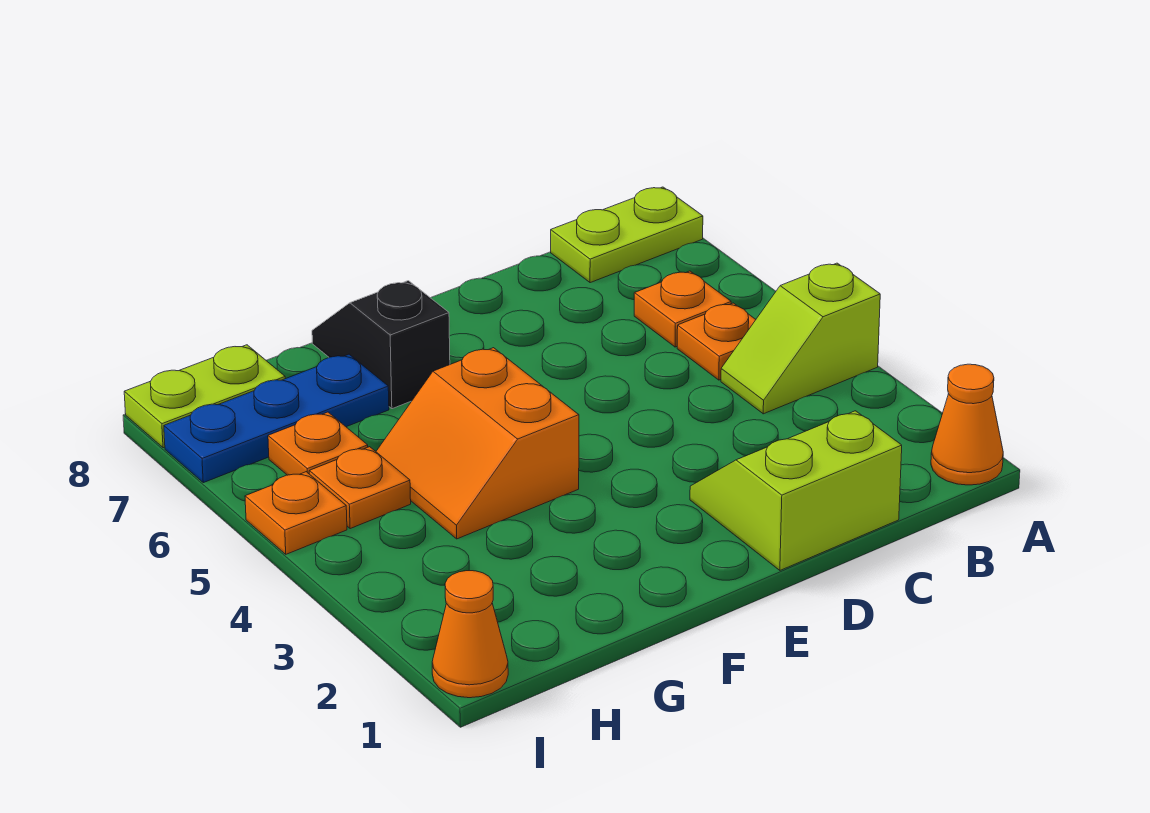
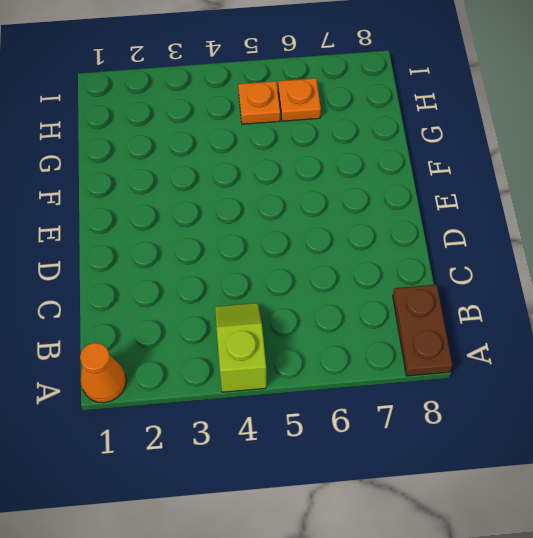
brown plate A8:B8 level 1 -> lime plate A8:B8 level 1
none -> orange plate B5 level 1
none -> orange plate B6 level 1
none -> lime slope C1:D2 level 1 top 1

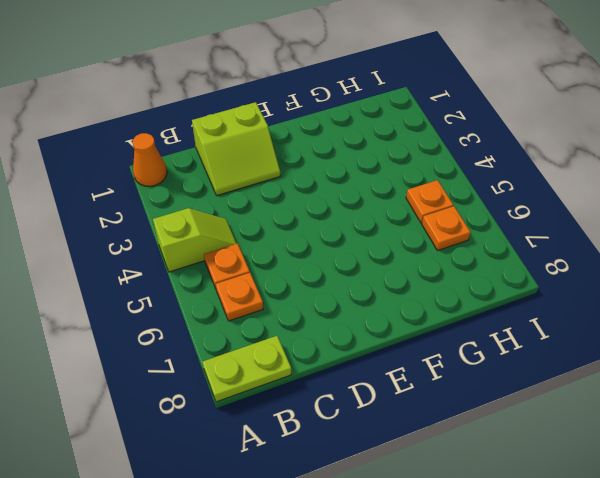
none -> orange slope F4:G5 level 1 top F
none -> black slope F7:F8 level 1 top 7
none -> blue plate G7:I7 level 1

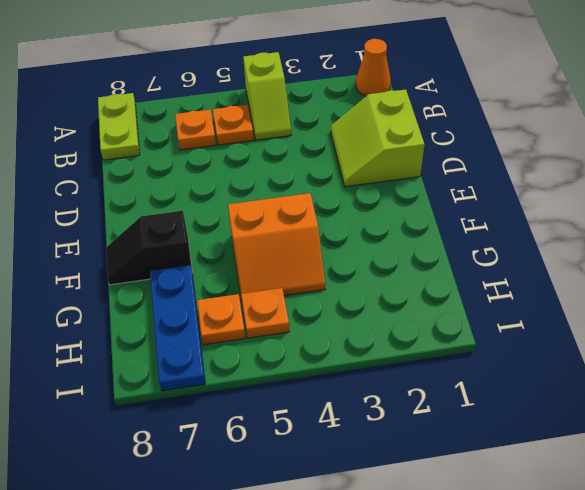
none -> lime plate H8:I8 level 1
none -> orange cone I1 level 1
none -> orange plate I5 level 1

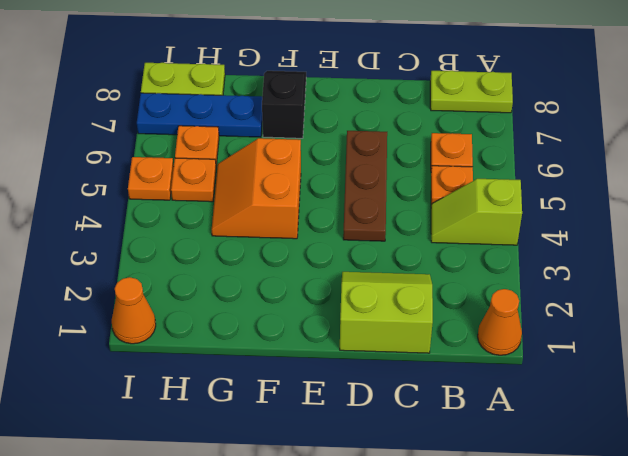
brown plate D4:D6 level 1 -> none

